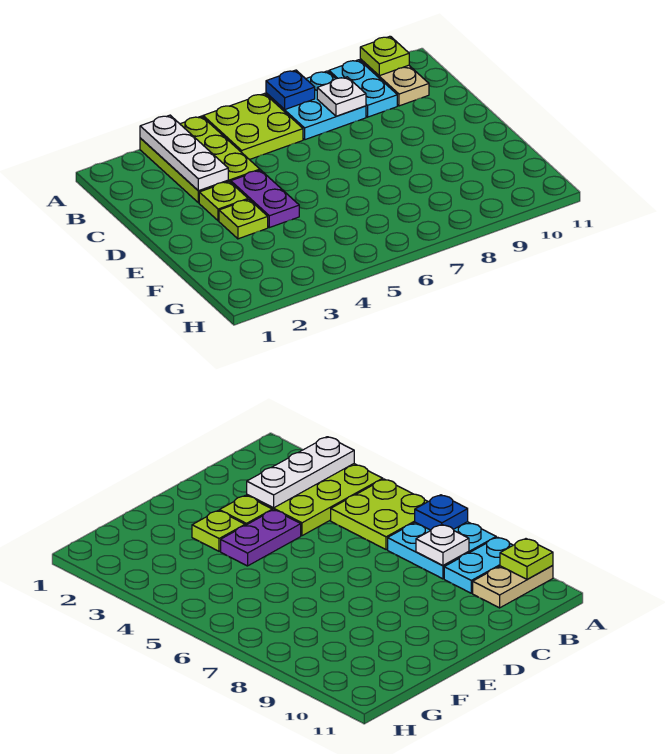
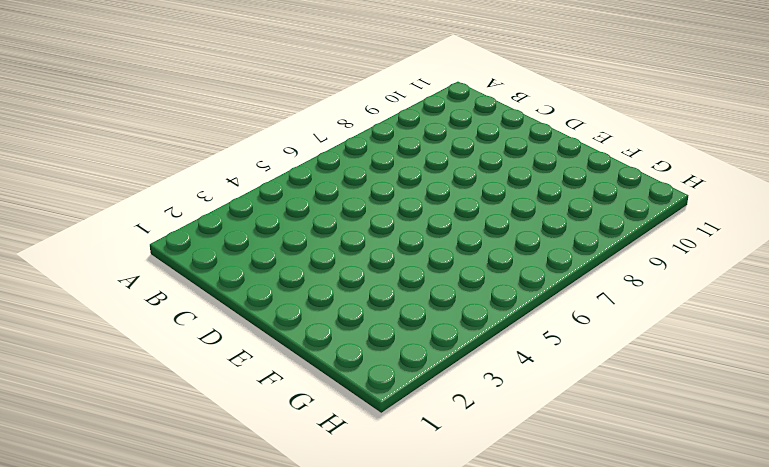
none -> lime plate A3:C4 level 1
none -> lime plate A5:B6 level 1
none -> cyan plate A7:B8 level 1

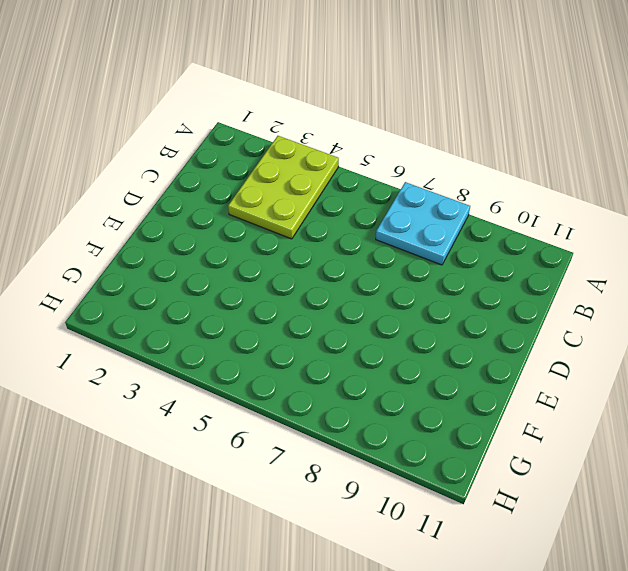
none -> lime plate A5:B6 level 1
none -> cyan plate A9:B9 level 1
none -> tan plate A10:B10 level 1

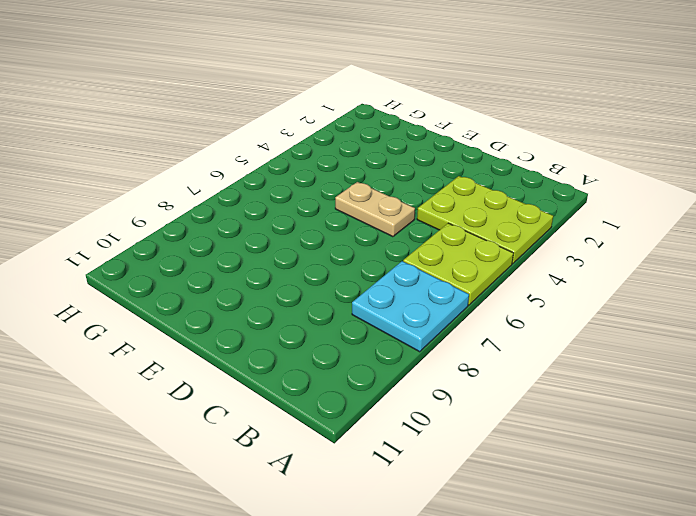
tan plate D5:E5 level 1 -> tan plate A10:B10 level 1
none -> cyan plate A9:B9 level 1
none -> lime plate D3 level 1
none -> purple plate D4:E4 level 1

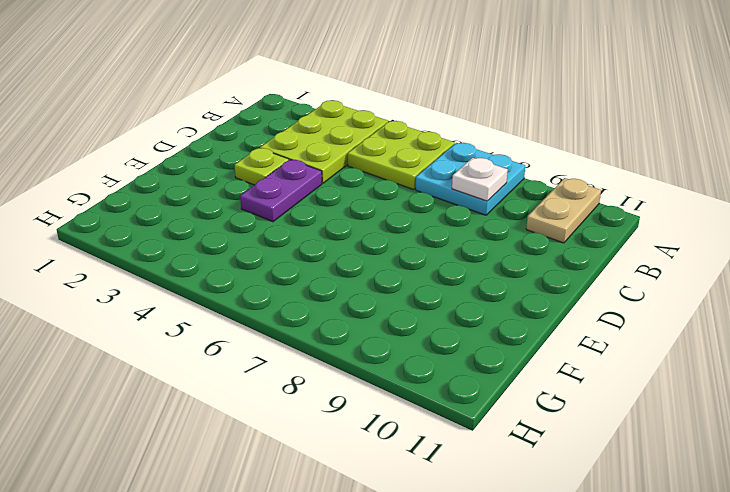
none -> cyan plate A9:B9 level 1
none -> lime plate E3 level 1
none -> white plate A3:C3 level 2

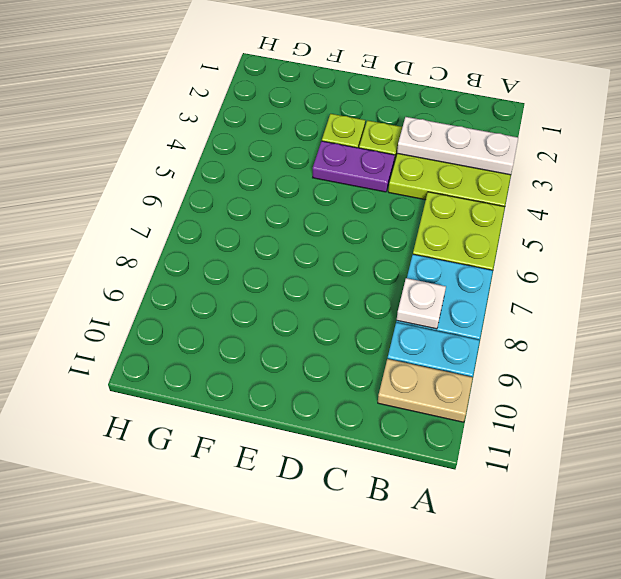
none -> blue plate A7 level 2
none -> lime plate A10 level 2

